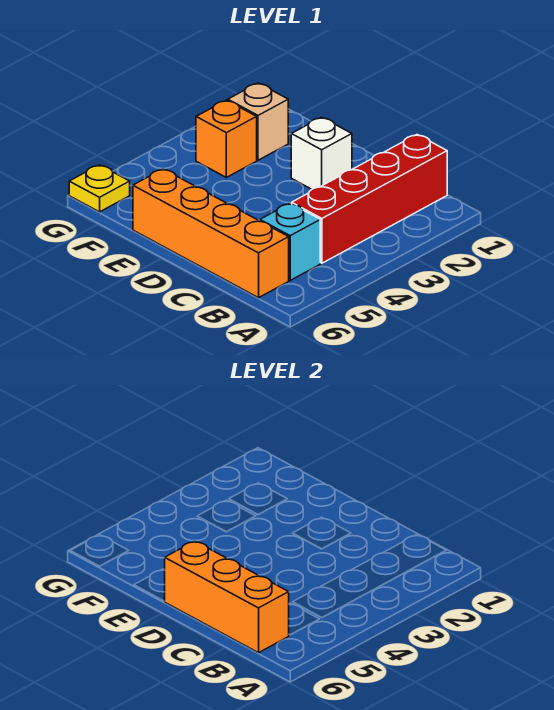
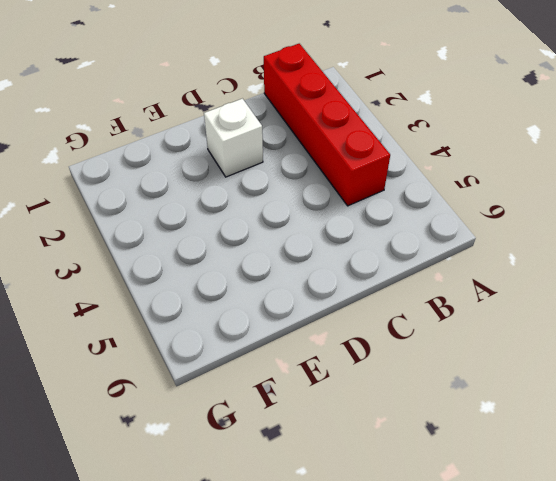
none -> cyan brick B5 level 1
none -> orange brick B6:E6 level 1

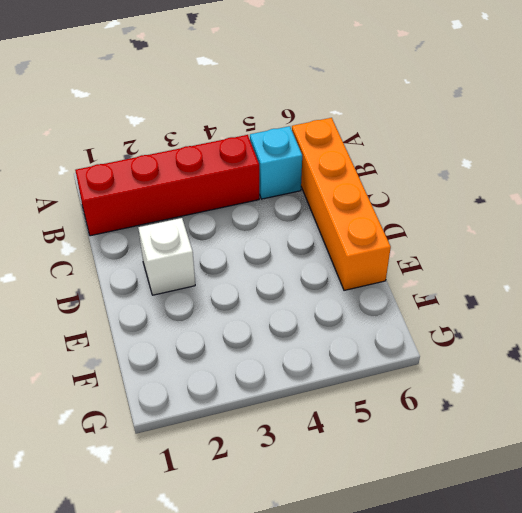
none -> tan brick F2 level 1
none -> orange brick F3 level 1

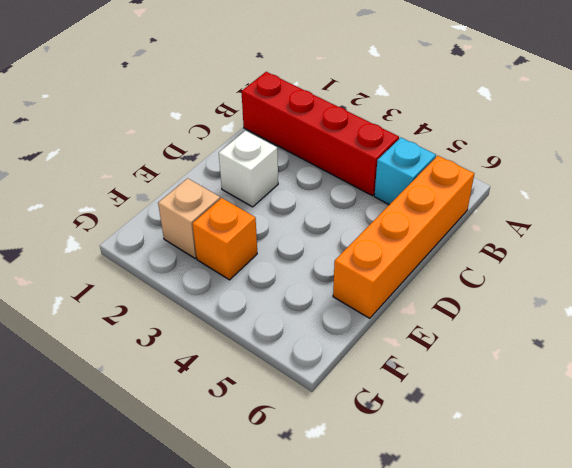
none -> yellow plate G6 level 1
none -> orange brick B6:D6 level 2

